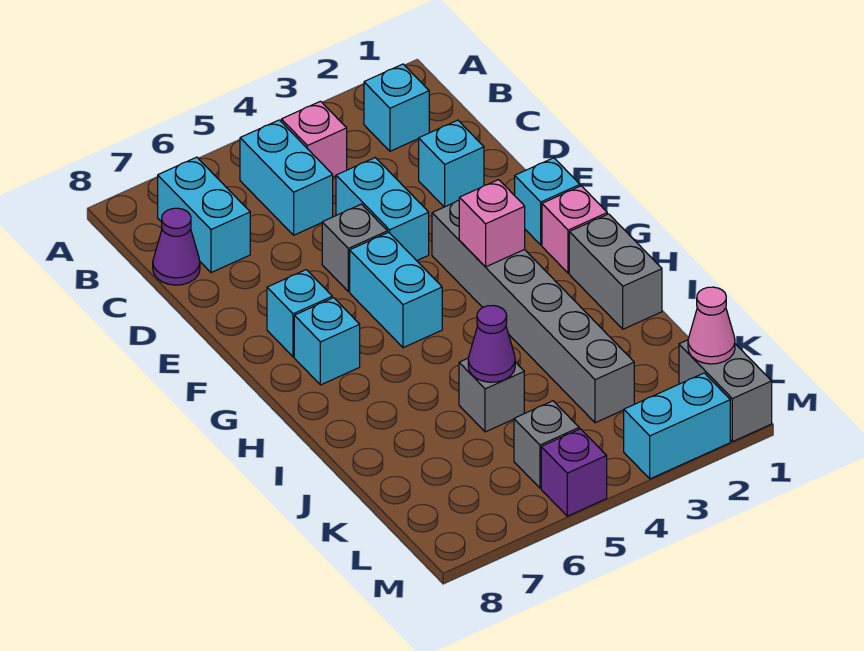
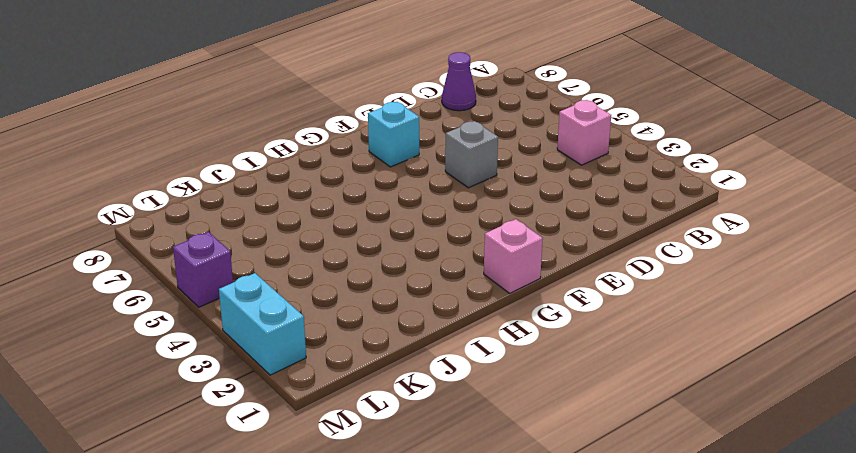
none -> cyan brick B2 level 1
none -> cyan brick B5:C5 level 1
none -> cyan brick B7:C7 level 1

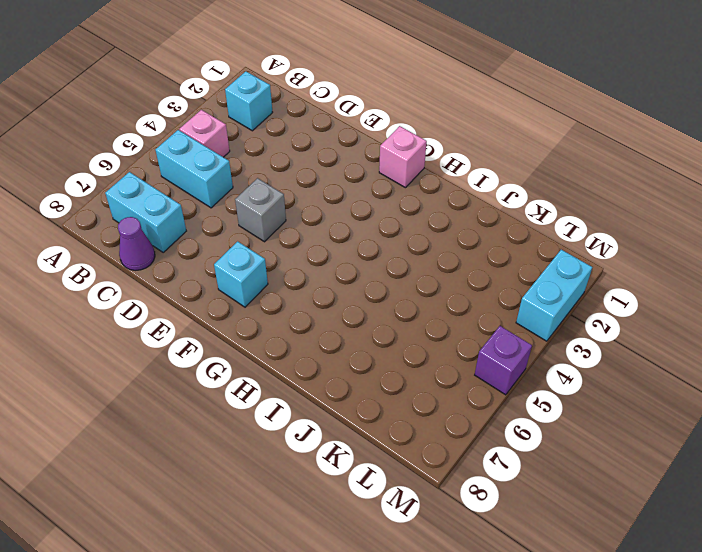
none -> cyan brick D2 level 1
none -> cyan brick D4:E4 level 1
none -> cyan brick F1 level 1

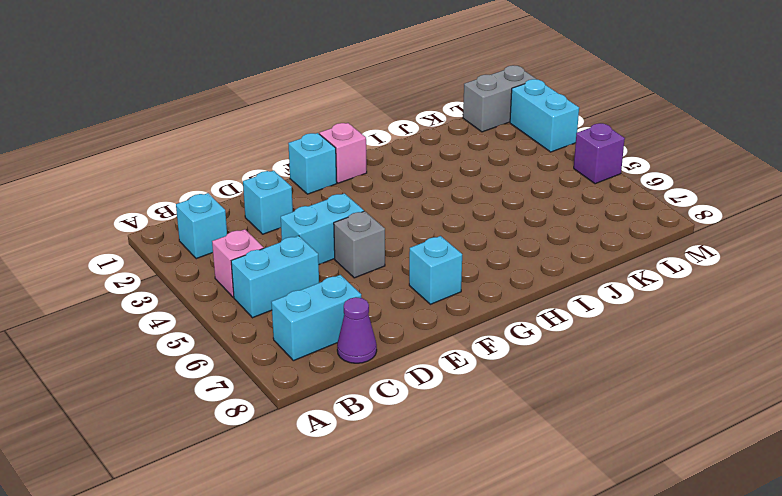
none -> grey brick F3:K3 level 1
none -> cyan brick F5:G5 level 1
none -> cyan brick G7 level 1

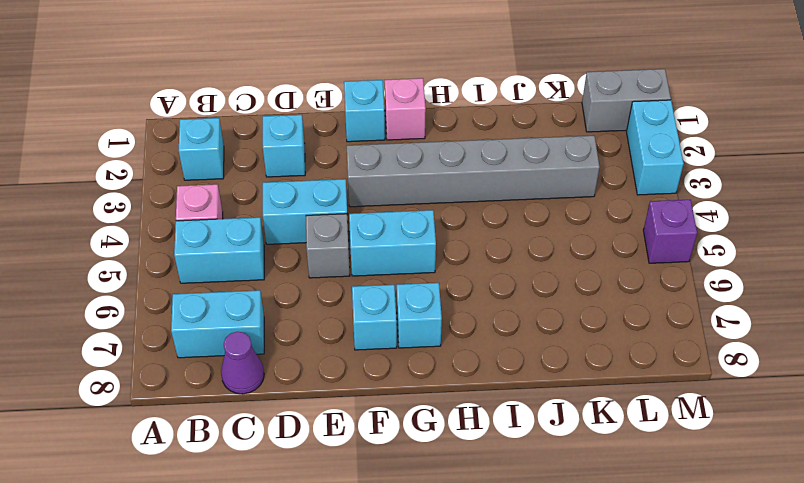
none -> grey brick H1:I1 level 1
none -> grey brick J5 level 1
none -> grey brick L5 level 1

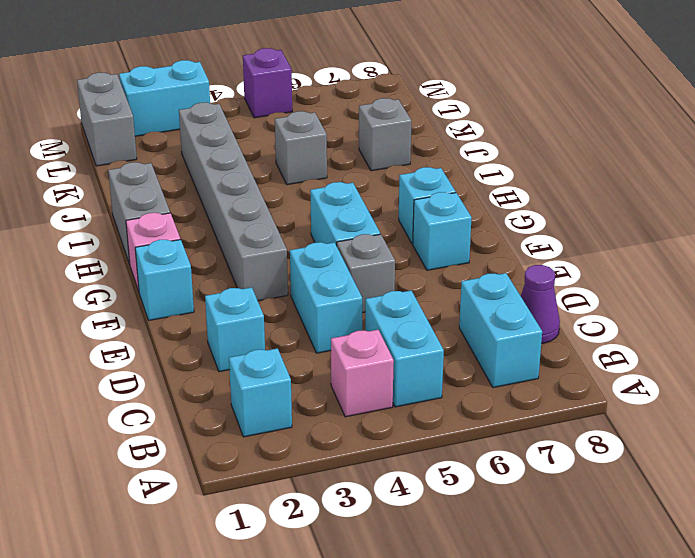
grey brick J7 level 1 -> grey brick L5 level 1
none -> pink brick G3 level 2
none -> purple cone J5 level 2
none -> pink cone L1 level 2

